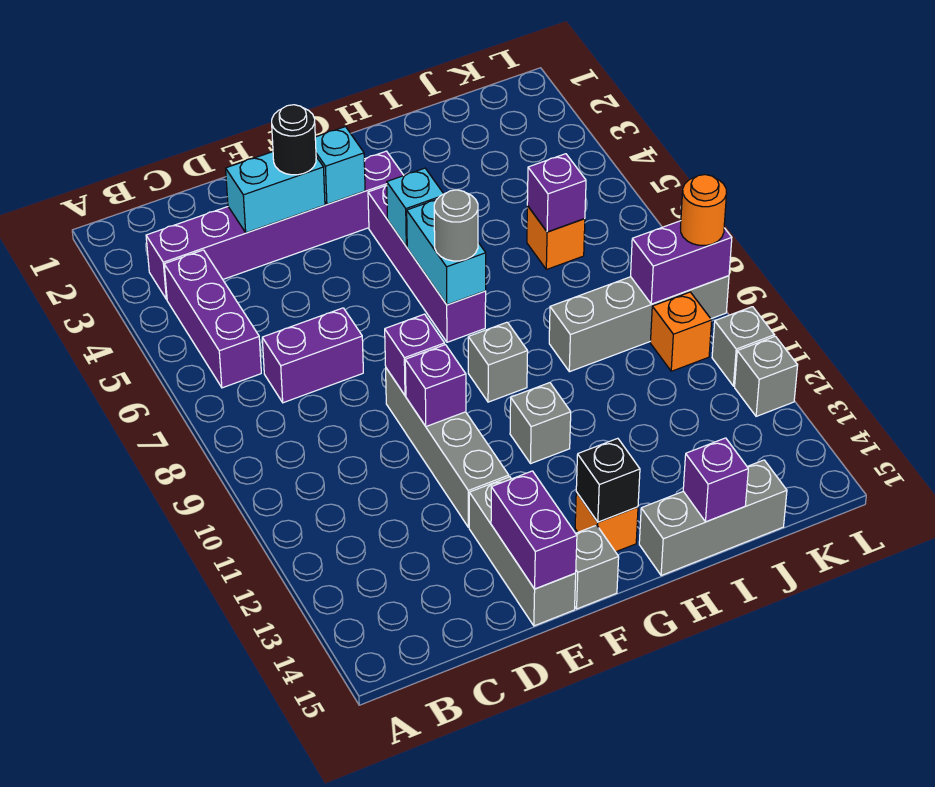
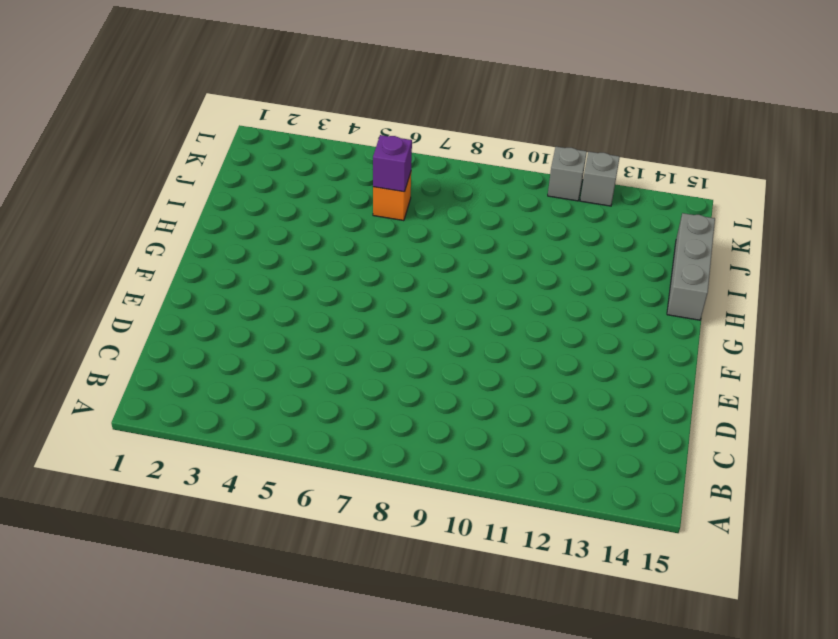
none -> purple brick B3:G3 level 1
none -> purple brick B4:B6 level 1
none -> purple brick C7:D7 level 1
none -> grey brick E9:E12 level 1

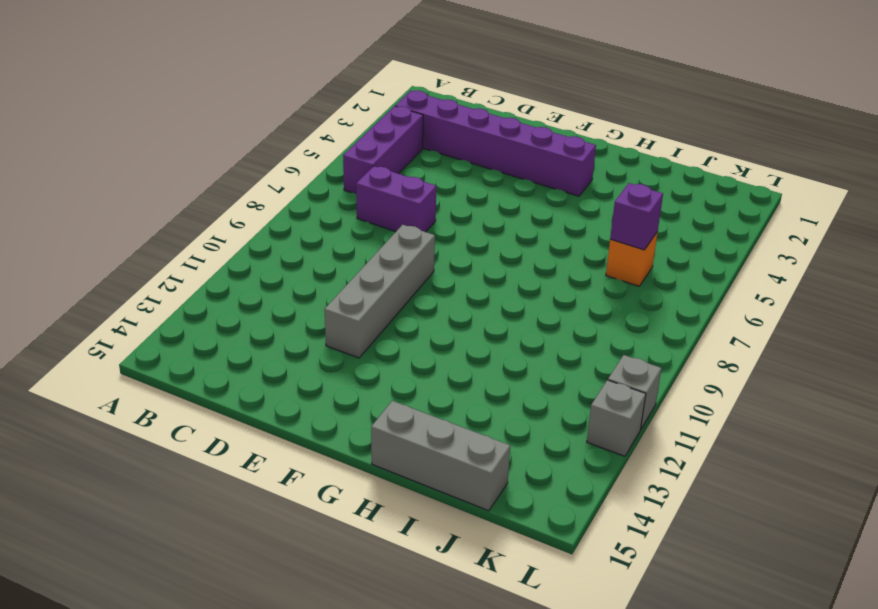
none -> grey brick E13:E15 level 1
none -> grey brick F15 level 1
none -> purple brick G4:G7 level 1
none -> grey brick G9 level 1

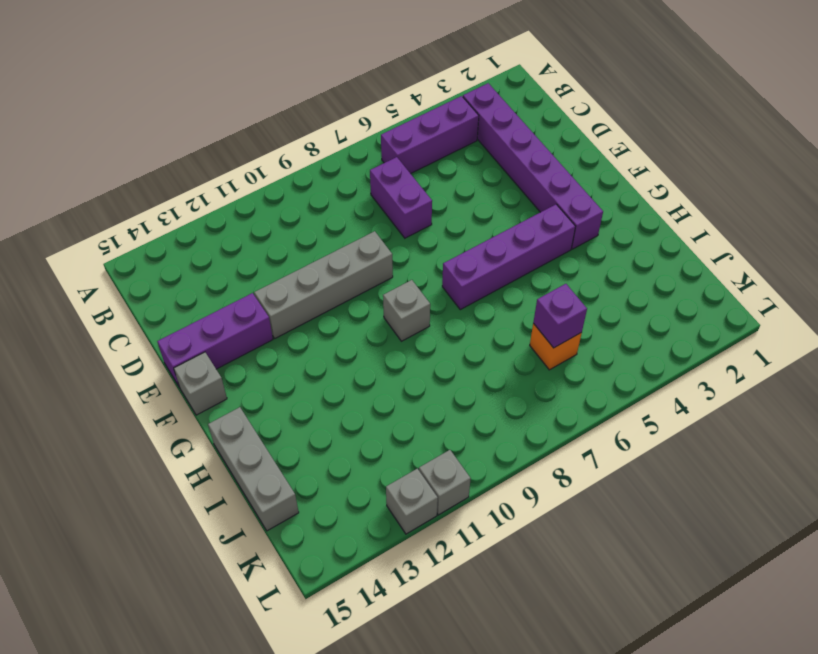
purple brick E13:E15 level 1 -> grey brick E13:E15 level 1
none -> grey brick G11 level 1
none -> orange brick G14 level 1
none -> grey brick I9:L9 level 1
none -> orange brick K10 level 1

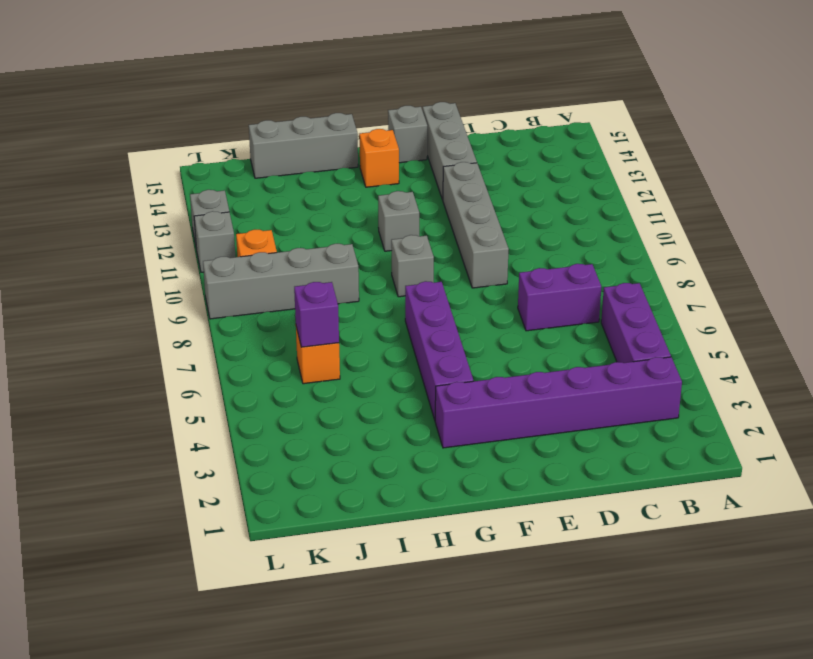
none -> cyan brick D3:E3 level 2
none -> purple brick E9 level 2
none -> purple brick E10 level 2
none -> purple brick E14:E15 level 2

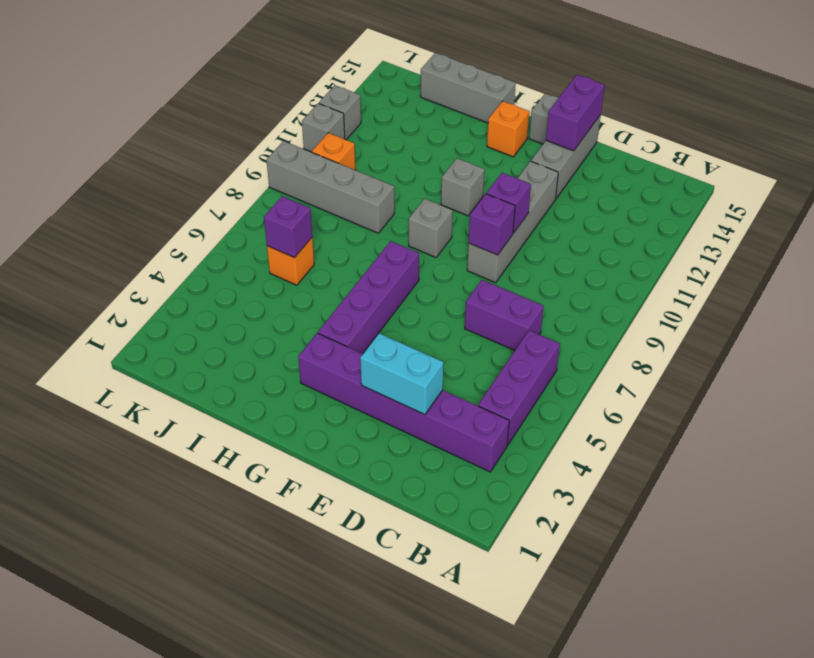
none -> cyan brick F3 level 2
none -> cyan brick G5 level 2
none -> cyan brick G6:G7 level 2
none -> black brick G14 level 2

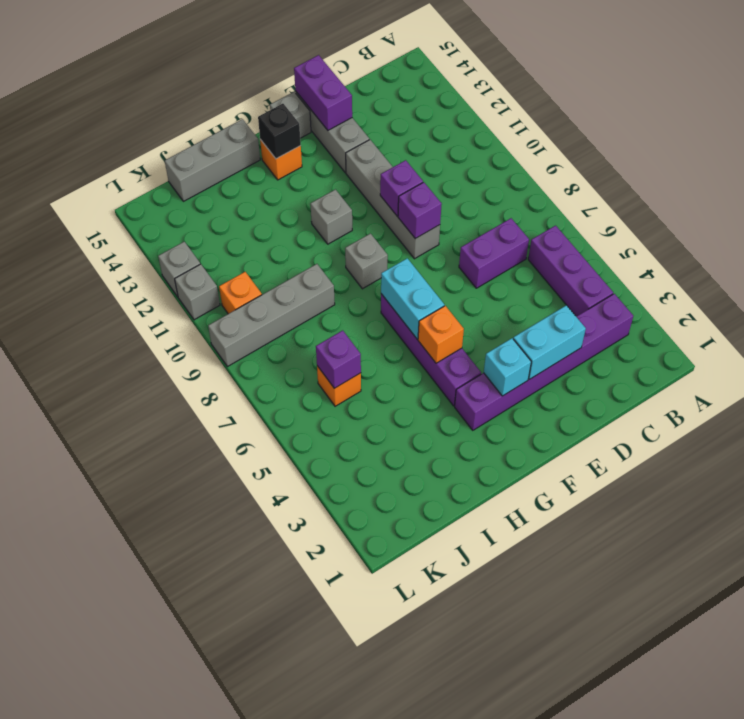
orange brick G5 level 2 -> cyan brick G5 level 2
none -> purple brick I15 level 2
none -> purple brick K9:L9 level 2
none -> black round brick E3 level 3
none -> grey round brick G7 level 3

